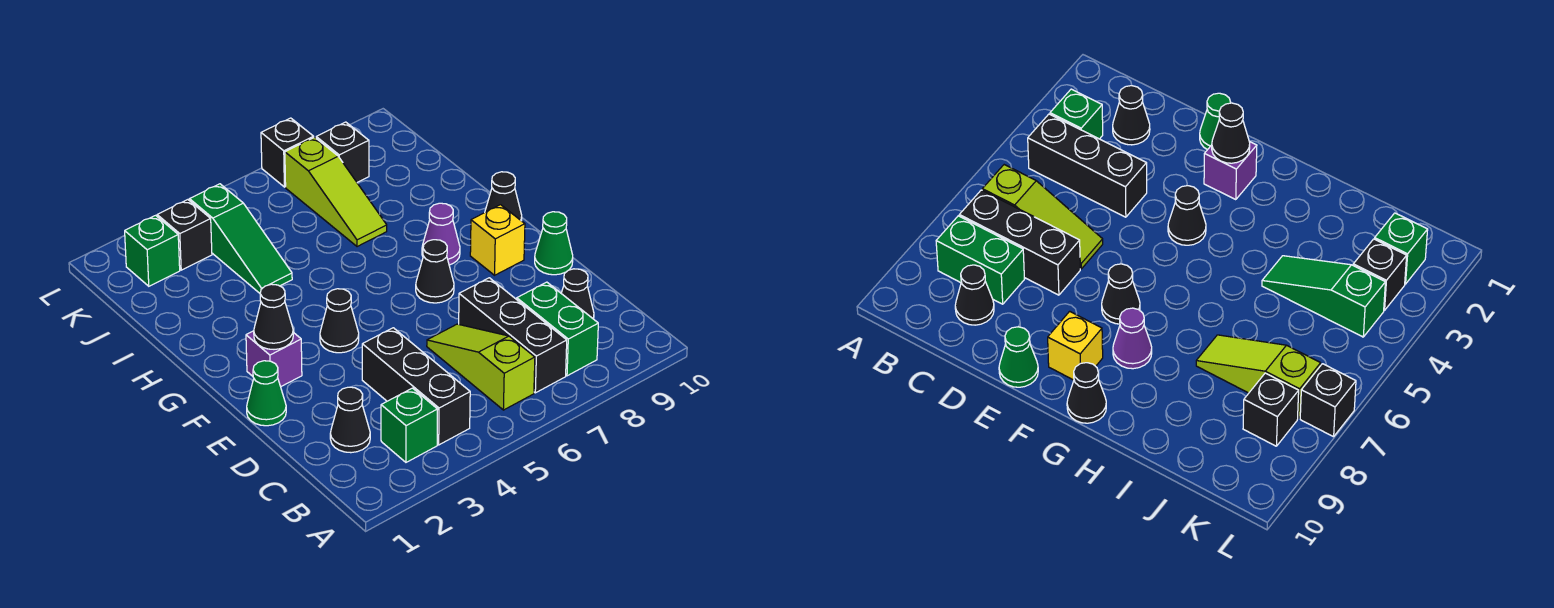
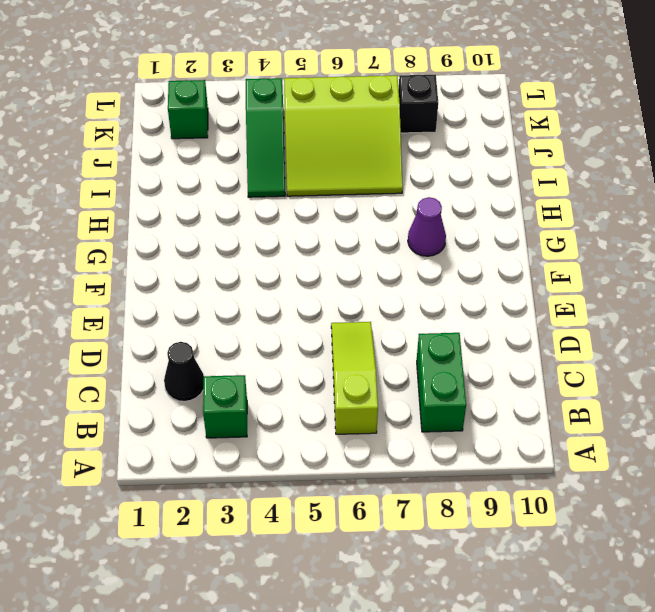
lime slope I5:K7 level 1 top K -> lime slope I7:K7 level 1 top K
none -> black brick B4:D4 level 1
none -> black brick B7:D7 level 1
none -> black cone C9 level 1

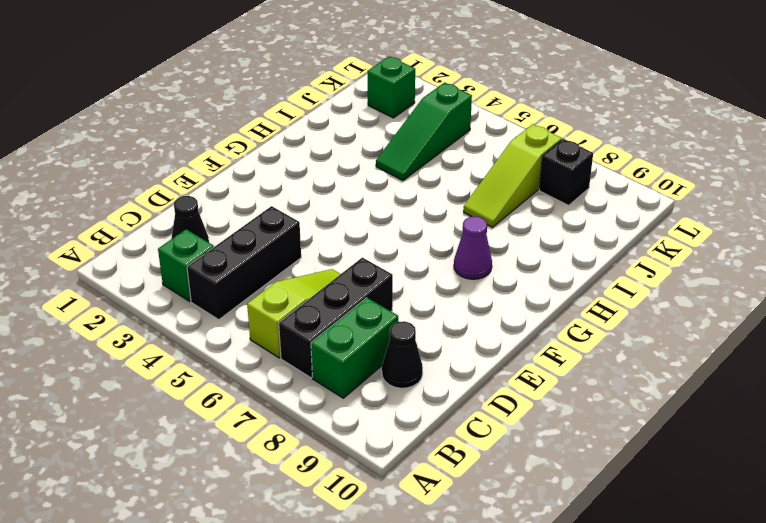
none -> green cone E1 level 1
none -> green cone E10 level 1
none -> purple brick F2 level 1

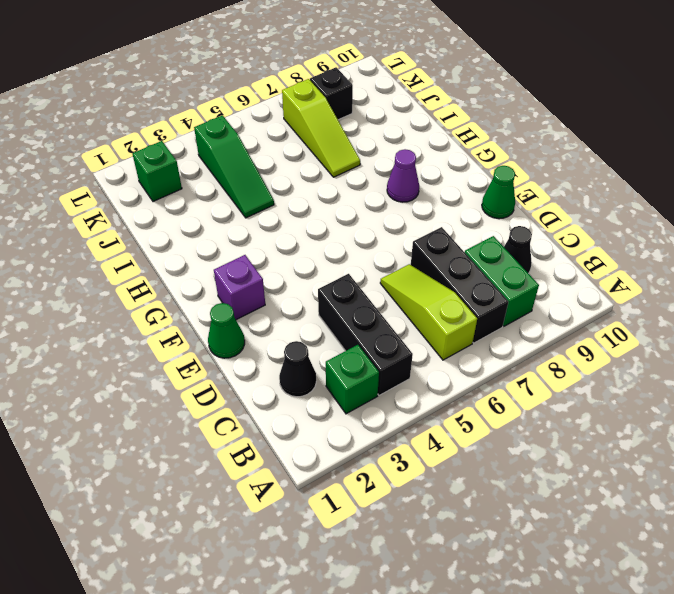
none -> black cone F4 level 1
none -> black cone F7 level 1
none -> yellow brick F9 level 1

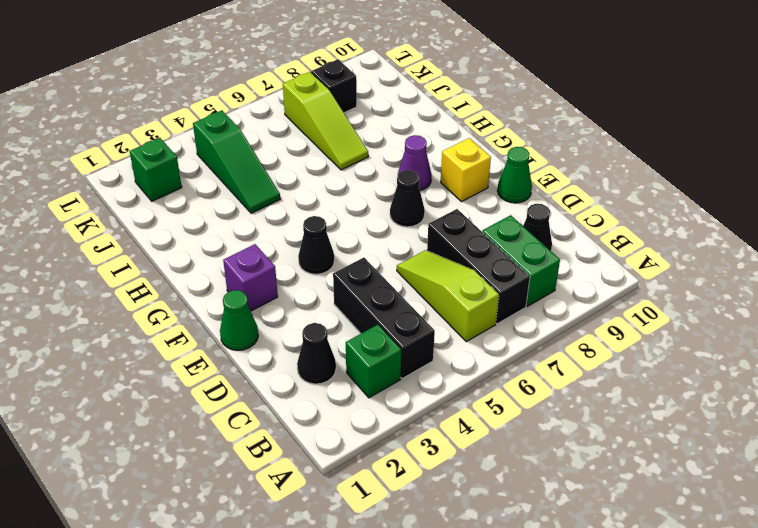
none -> black cone G10 level 1
none -> black brick K3 level 1
none -> black brick L7 level 1

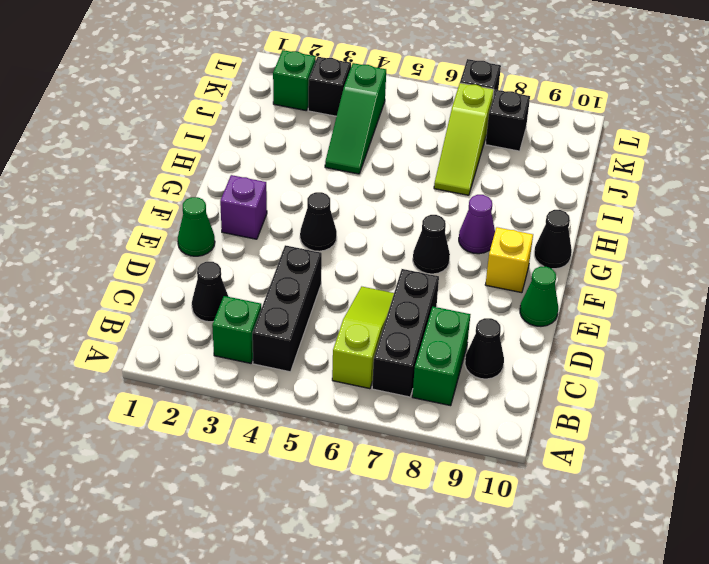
none -> black cone F2 level 2

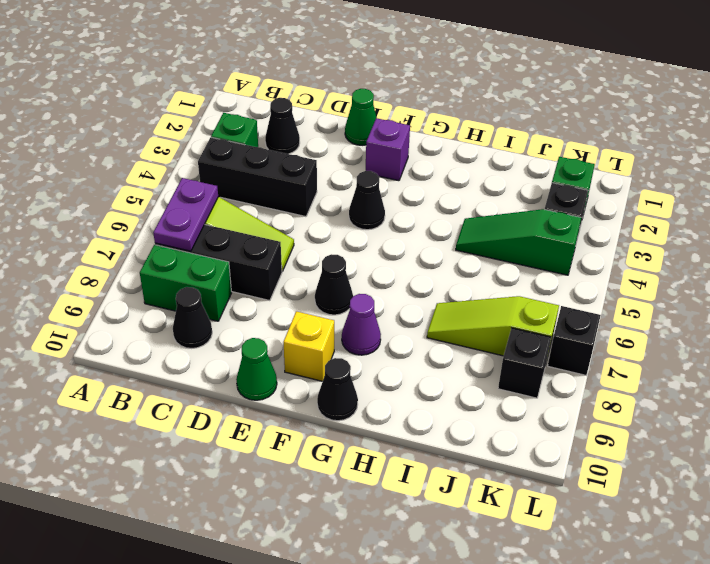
purple plate B6:B7 level 2 -> none
none -> black cone F2 level 2

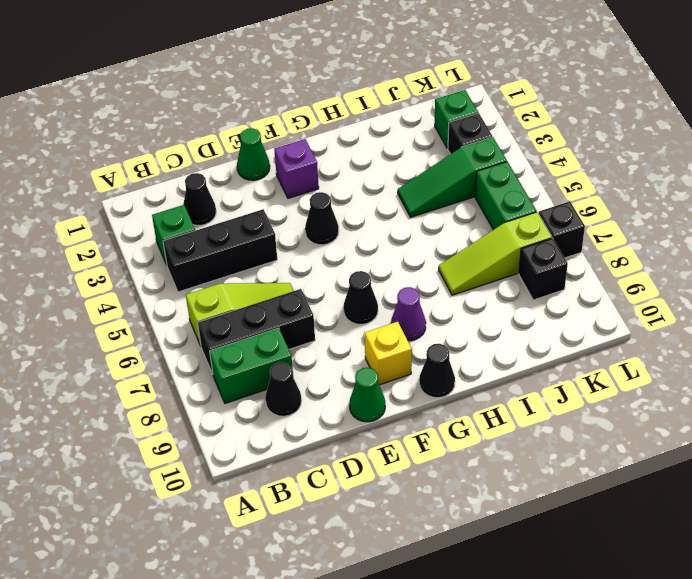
green brick K5:K6 level 1 -> none
none -> black cone F2 level 2

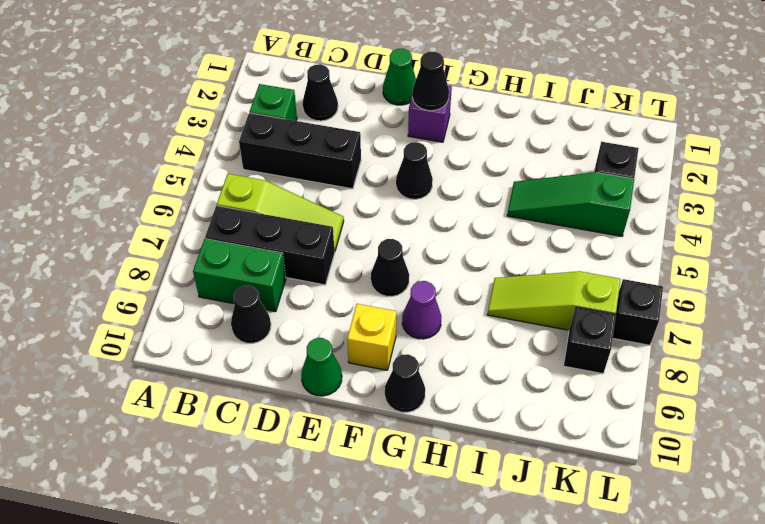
none -> green brick K2 level 1

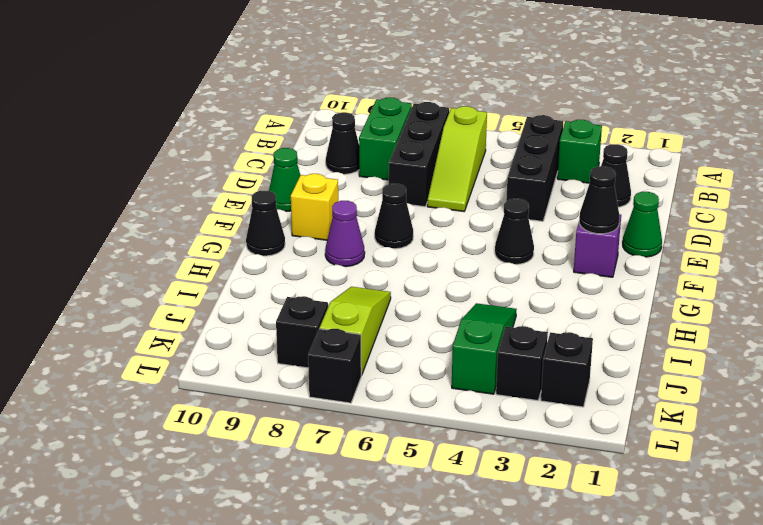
black brick K2 level 1 -> green brick K2 level 1

